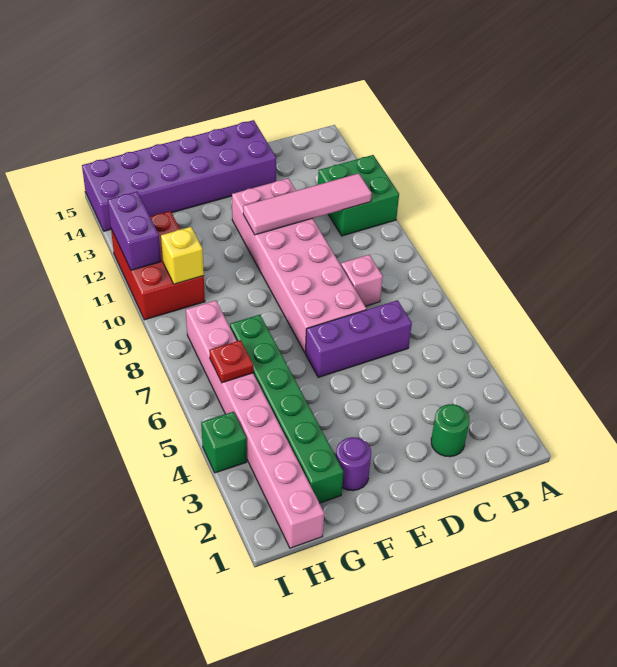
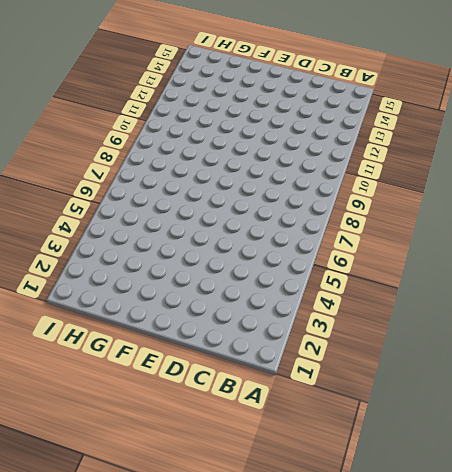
none -> green brick A11:B12 level 1
none -> green round brick C2 level 1
none -> purple brick C6:E6 level 1

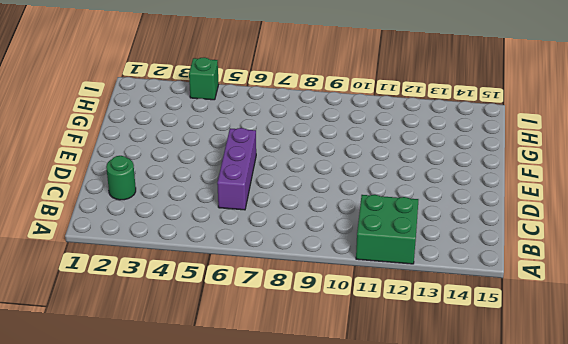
none -> pink brick C8 level 1
none -> pink brick D7:E12 level 1
none -> purple brick D14:I15 level 1

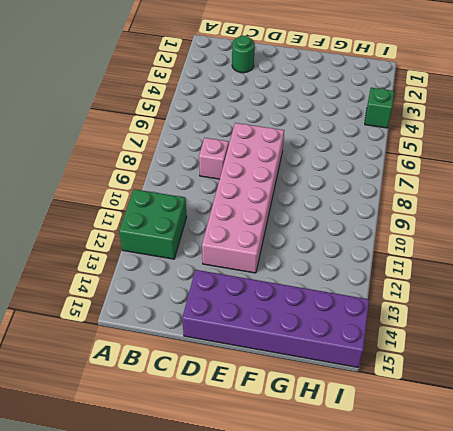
none -> purple brick C6:E6 level 1
none -> purple round brick F2 level 1
none -> green brick G2:G7 level 1

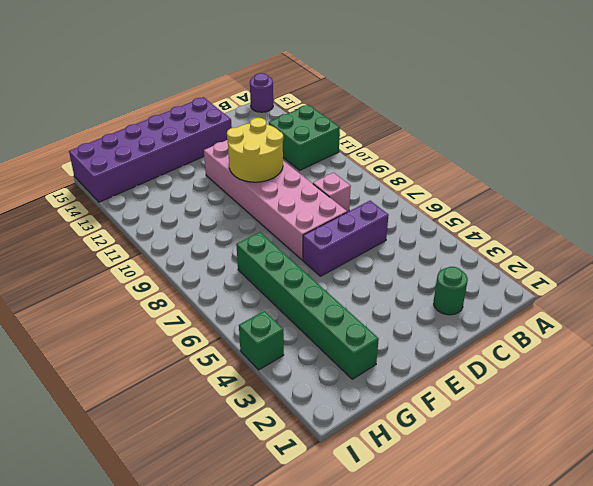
purple round brick A15 level 1 -> purple round brick F2 level 1
yellow round brick D10:E11 level 2 -> pink tile B11:E11 level 2
none -> pink brick H1:H8 level 1
none -> red brick H10:I12 level 1
none -> red plate H6 level 2

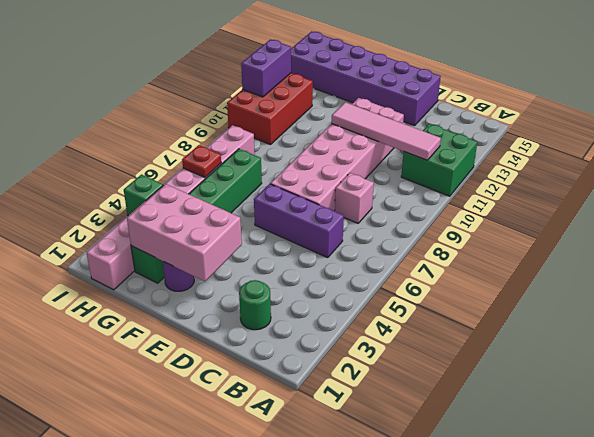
pink brick E2:G3 level 2 -> none
none -> yellow brick H10 level 2

